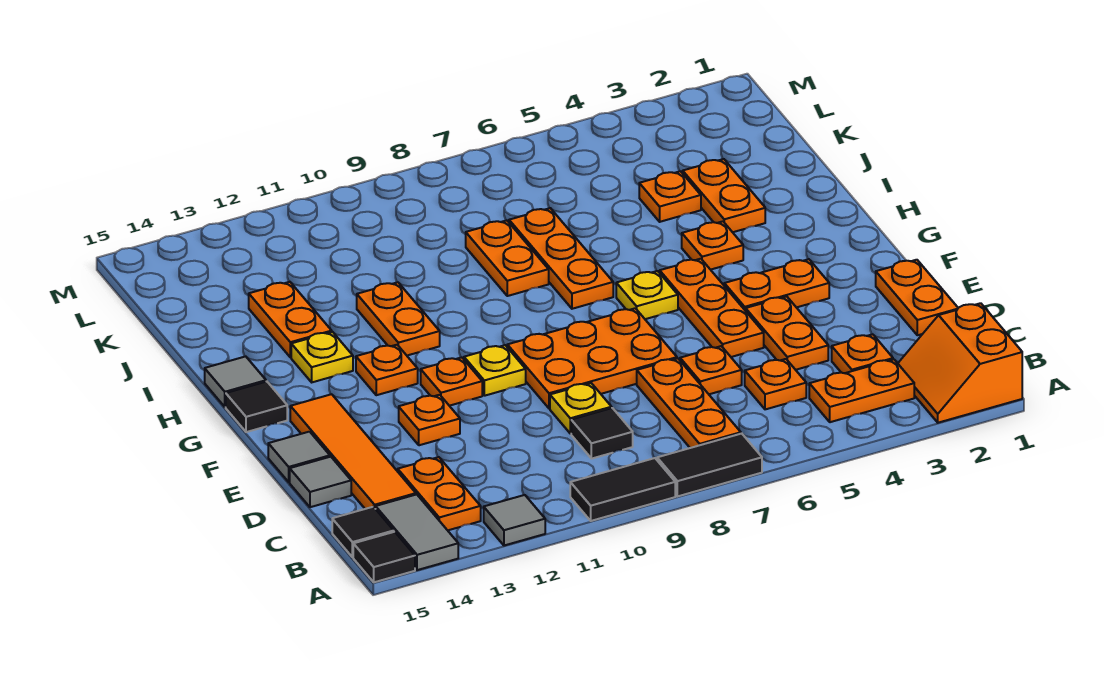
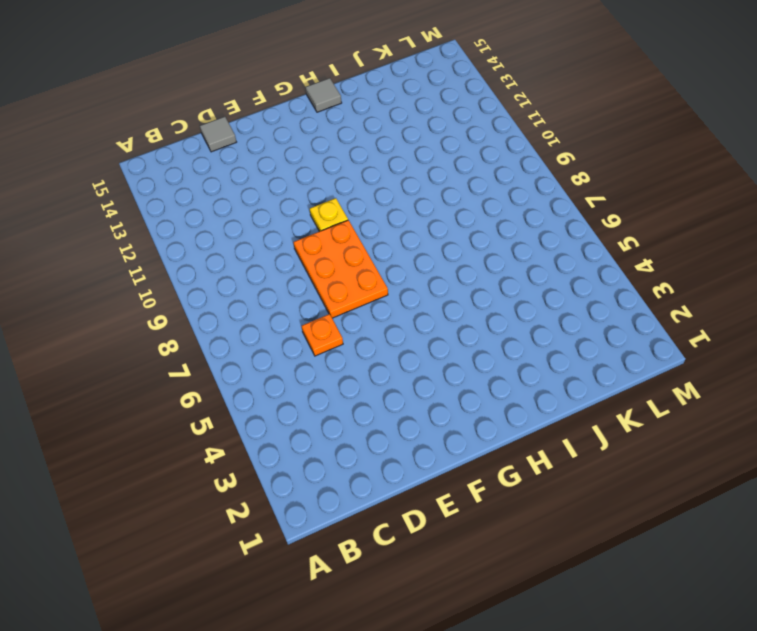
none -> orange slope A1:B2 level 1 top 1
none -> black tile A7:A8 level 1
none -> black tile A9:A10 level 1
none -> grey tile A12 level 1

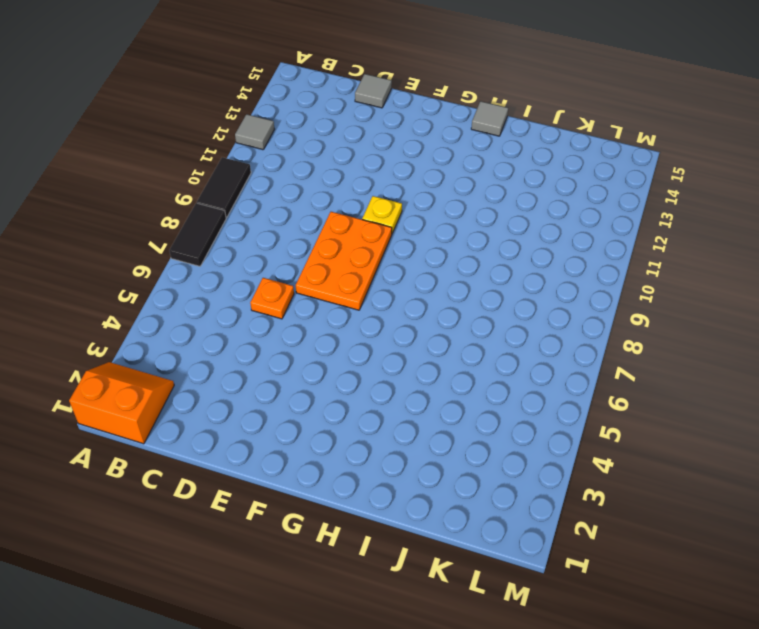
none -> grey tile A14:B14 level 1
none -> black tile A15 level 1
none -> orange plate B3:B4 level 1
none -> orange plate B7:D7 level 1

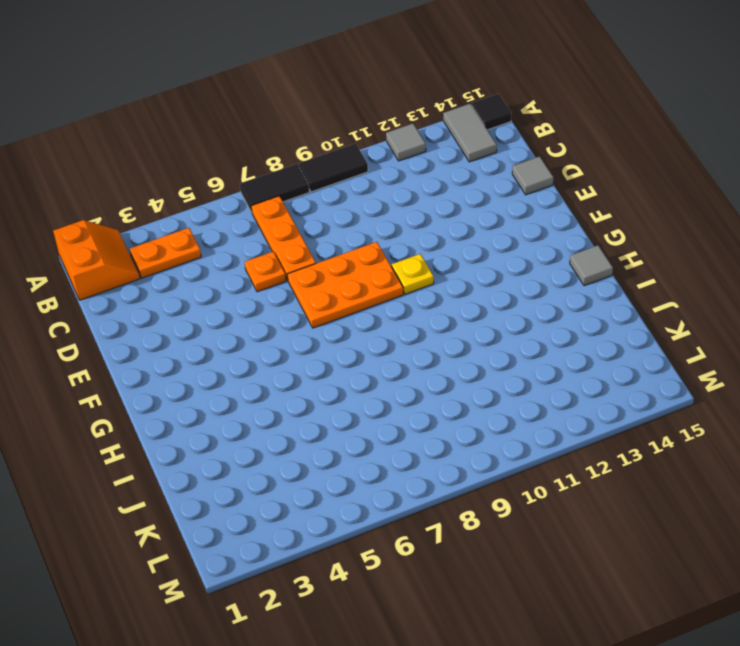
none -> orange plate B13:C13 level 1
none -> black tile B15 level 1
none -> orange plate C3 level 1
none -> orange plate C5 level 1

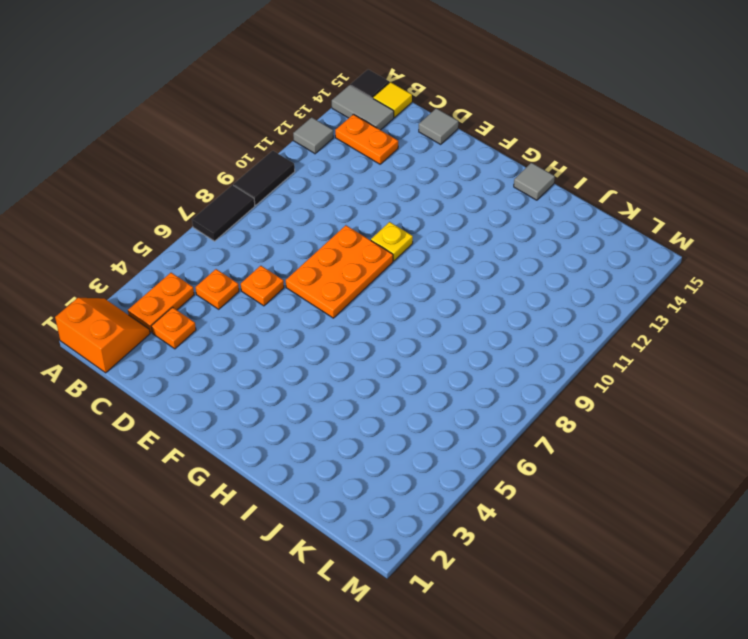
yellow tile B15 level 1 -> black tile B15 level 1
none -> orange plate B7:D7 level 1
none -> black tile C9 level 1
none -> orange tile C14:F14 level 1
none -> orange plate D1:E1 level 1

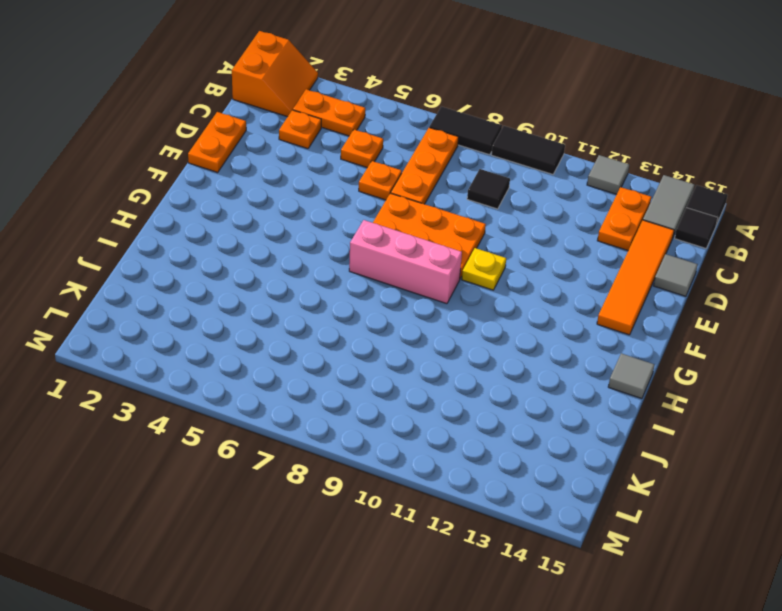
pink brick G7:G9 level 1 -> none
none -> orange plate D4:E4 level 1
none -> yellow plate D9 level 1
none -> orange plate E5:G5 level 1
none -> orange plate E12 level 1

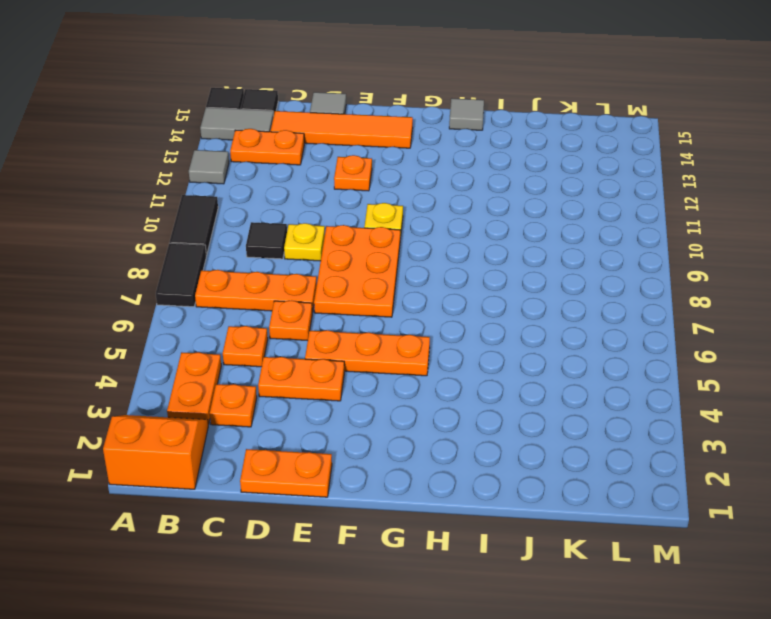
none -> grey tile E15 level 1
none -> orange plate F3:F4 level 1
none -> orange plate F11 level 1
none -> yellow plate G6 level 1

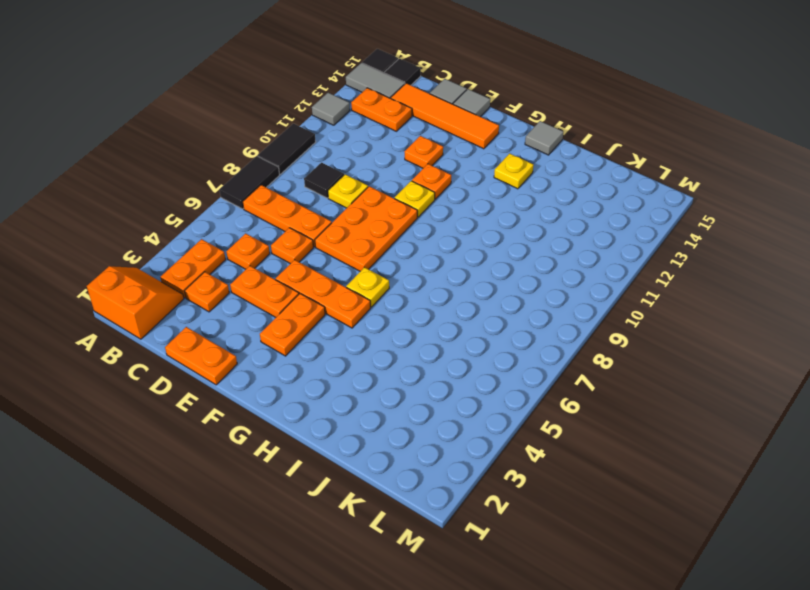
none -> orange plate G12 level 1
none -> black tile G15 level 1
none -> orange plate H4 level 1
none -> orange plate H7:J7 level 1

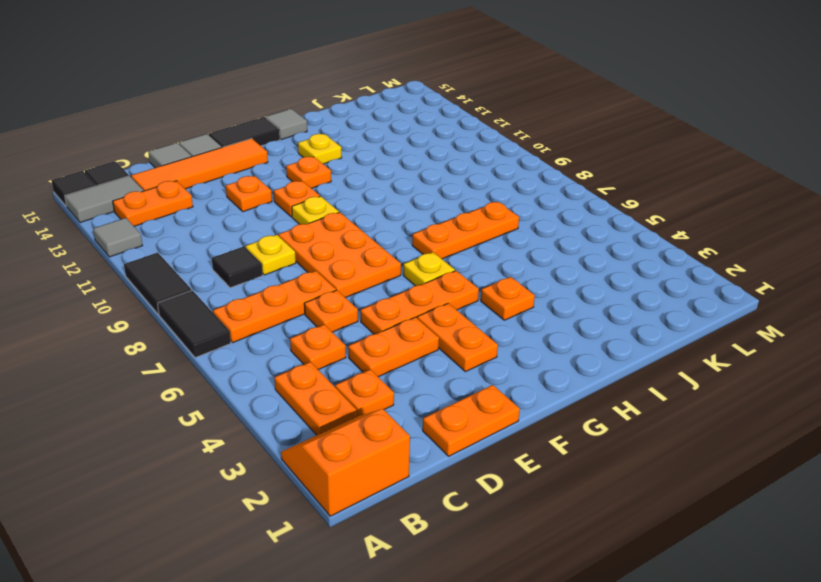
black tile F15:G15 level 1 -> black tile G15 level 1
none -> orange plate H11:I11 level 1
none -> orange plate I3:J3 level 1
none -> orange plate I8:J8 level 1
none -> orange plate I13:J13 level 1

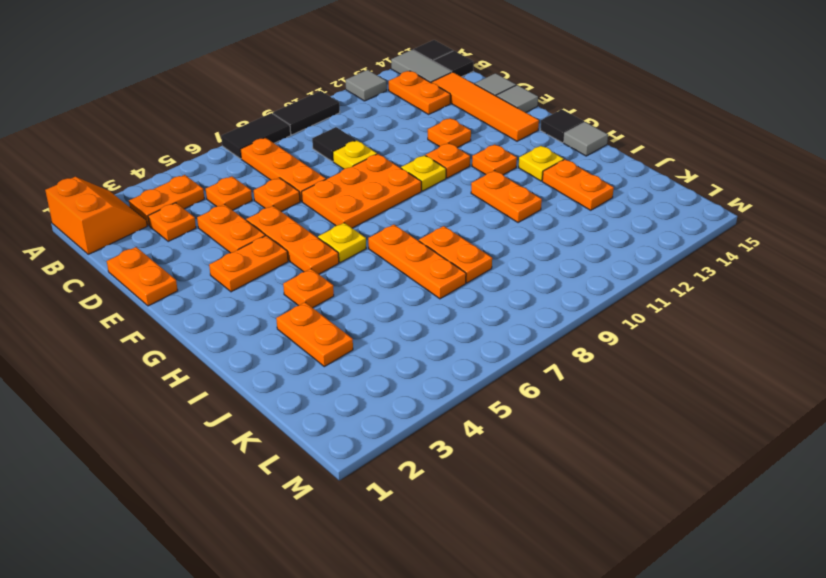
none -> orange plate J4 level 1

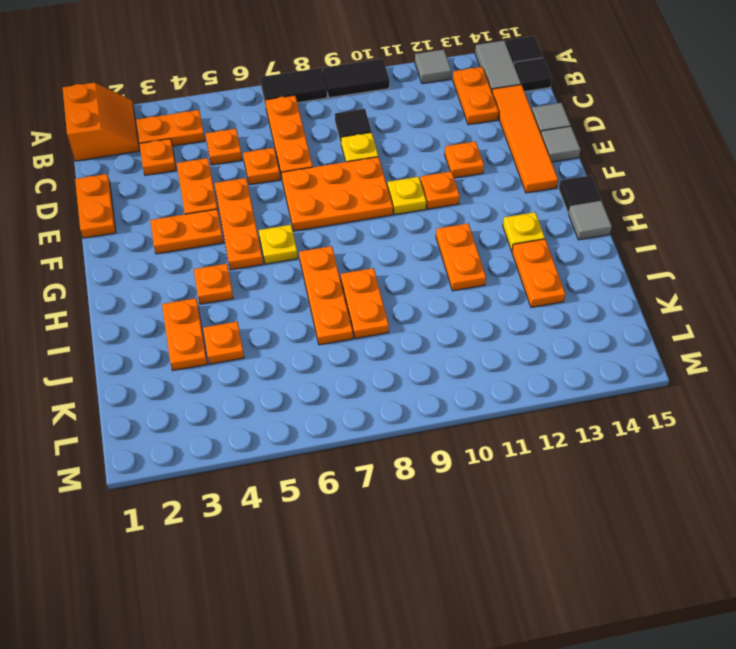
none -> orange plate G12 level 1

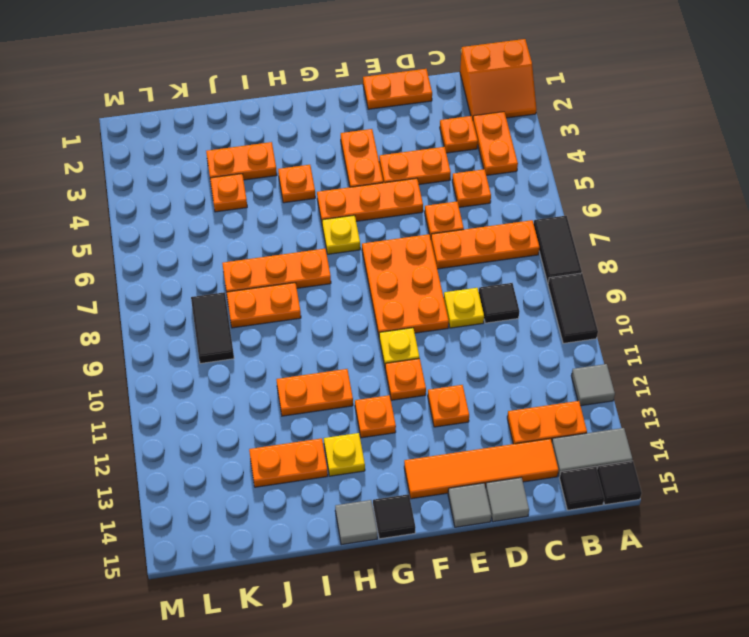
black tile K8:K9 level 1 -> none

